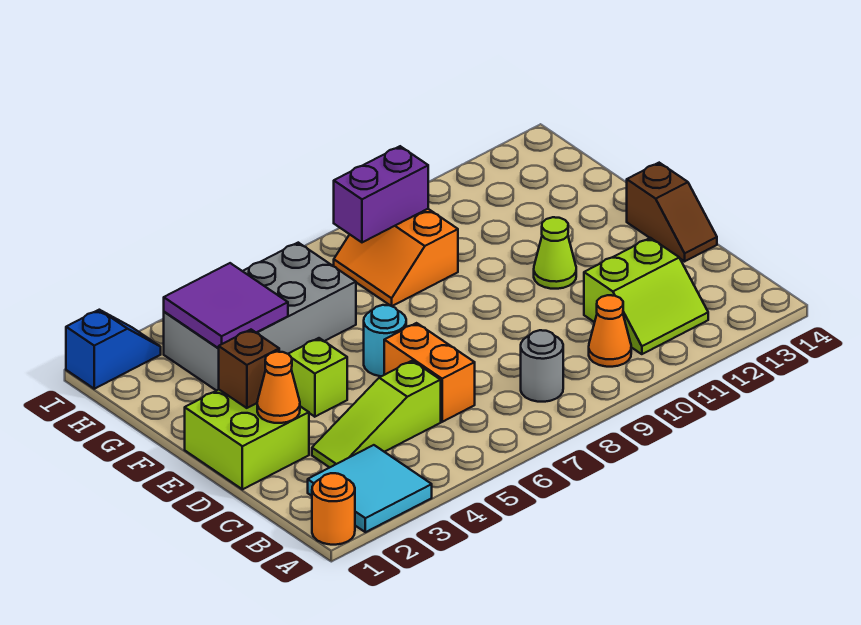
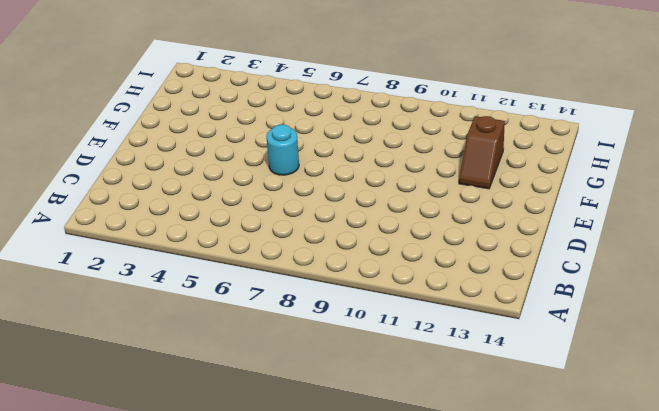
brown slope F12:G12 level 1 top G -> brown slope D14:E14 level 1 top E
none -> orange round brick A1 level 1
none -> cyan tile A2:B3 level 1
none -> grey round brick B8 level 1

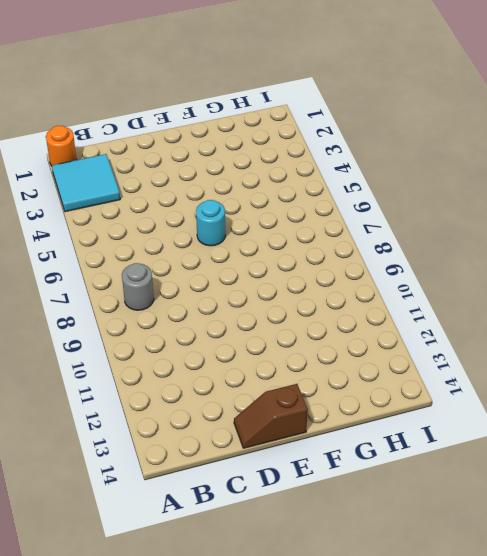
none -> orange cone B10 level 1
none -> lime slope B11:C12 level 1 top C
none -> lime slope C3:C5 level 1 top 5

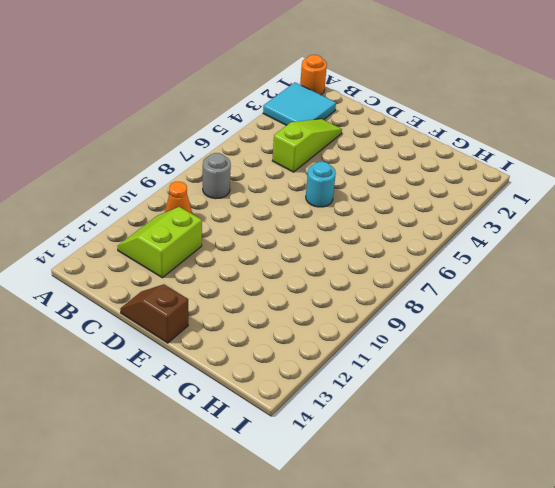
none -> orange brick C6:D6 level 1
none -> lime brick D1:E2 level 1
none -> lime brick E4 level 1

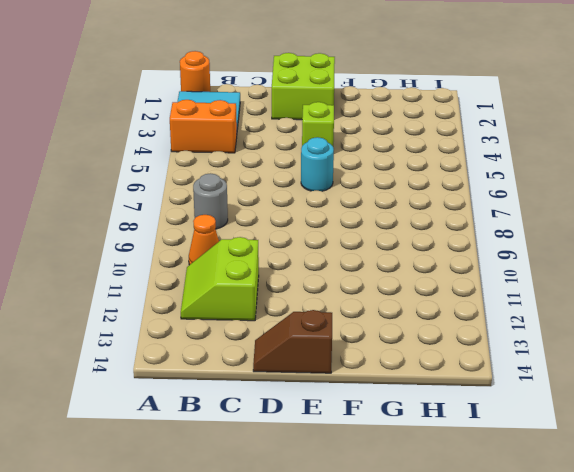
orange brick A4:B4 level 1 -> orange brick C6:D6 level 1
none -> lime slope C3:C5 level 1 top 5
none -> lime cone E11 level 1
none -> grey brick G3:H6 level 1

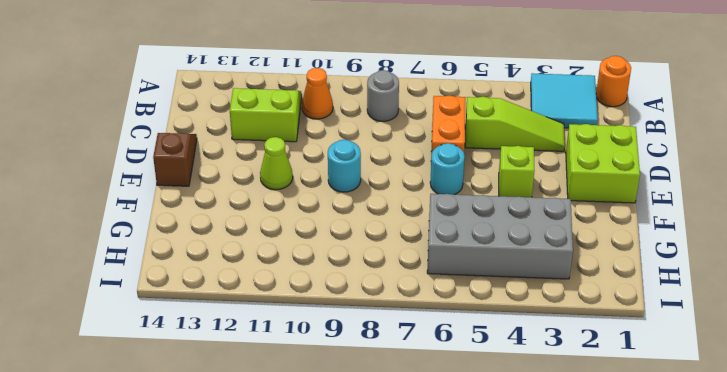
cyan round brick E9 level 1 -> none
none -> orange slope G8:H9 level 1 top 9
none -> blue slope I1:I2 level 1 top 1
none -> orange cone D2 level 2

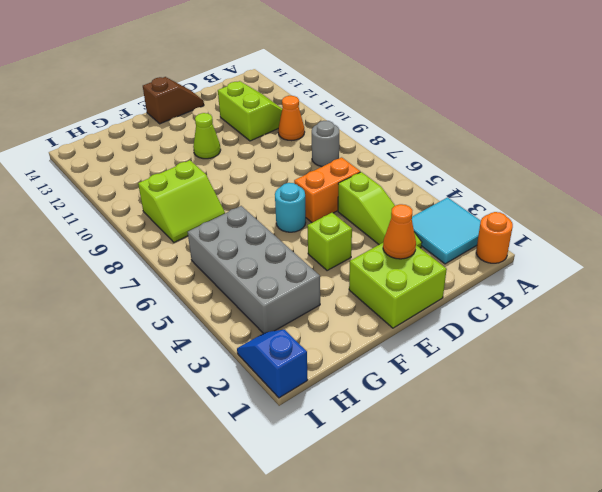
lime slope G8:H9 level 1 top 9 -> orange slope G8:H9 level 1 top 9
none -> brown brick E2 level 2
none -> purple tile G3:H4 level 2
none -> purple brick H8:H9 level 2

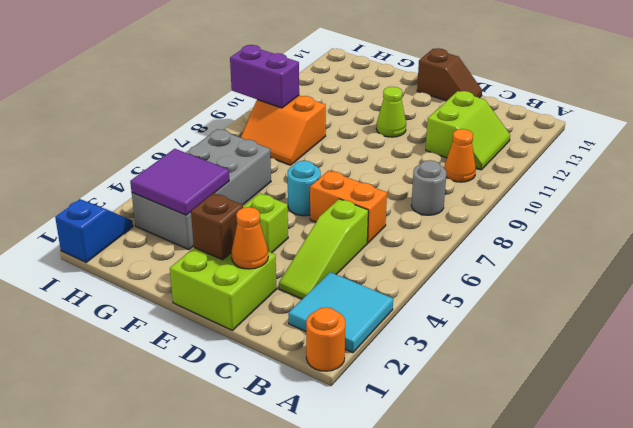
purple brick H9:I9 level 2 -> purple brick H8:H9 level 2

